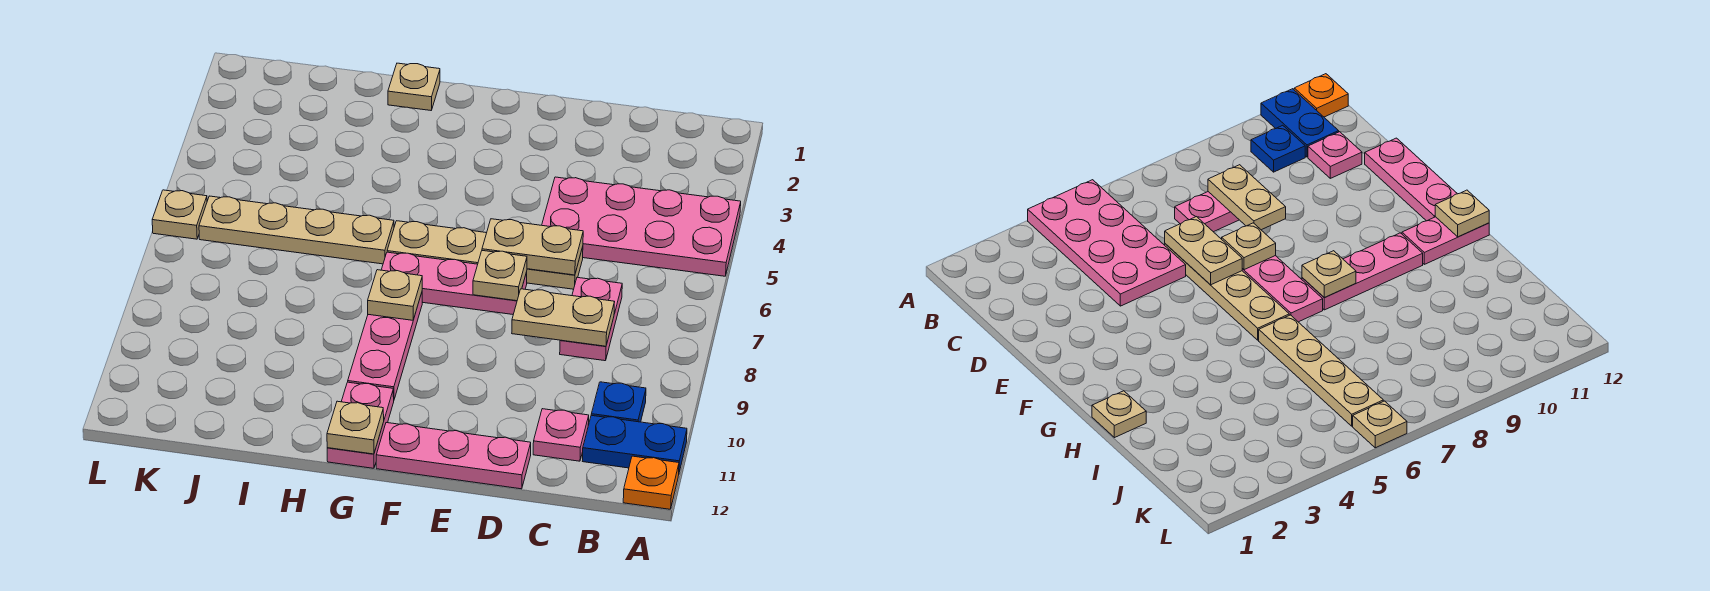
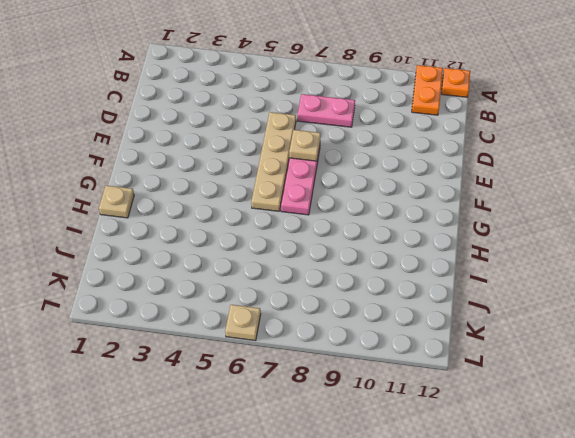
orange plate A11:B11 level 1 -> blue plate A11:B11 level 1
none -> pink plate A4:D5 level 1
none -> blue plate B10 level 1
none -> pink plate C11 level 1

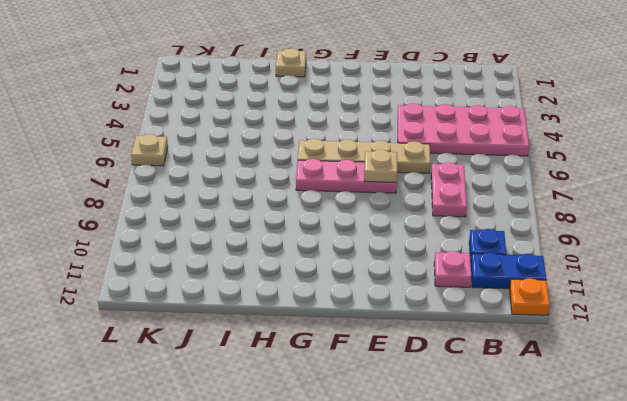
none -> pink plate D12:F12 level 1
none -> pink plate G8:G10 level 1
none -> pink plate G11:G12 level 1

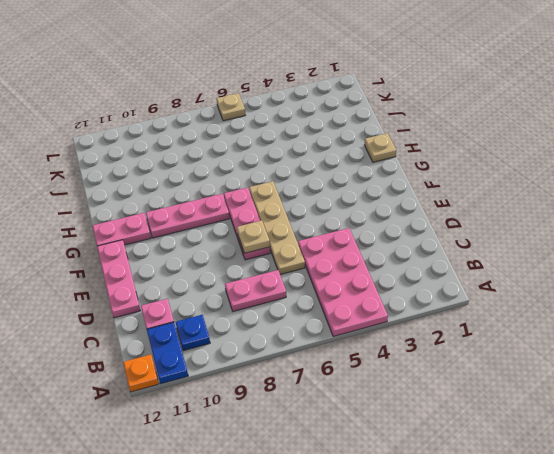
none -> tan plate H6:K6 level 1
none -> tan plate C8:D8 level 2
none -> tan plate D6:E6 level 2

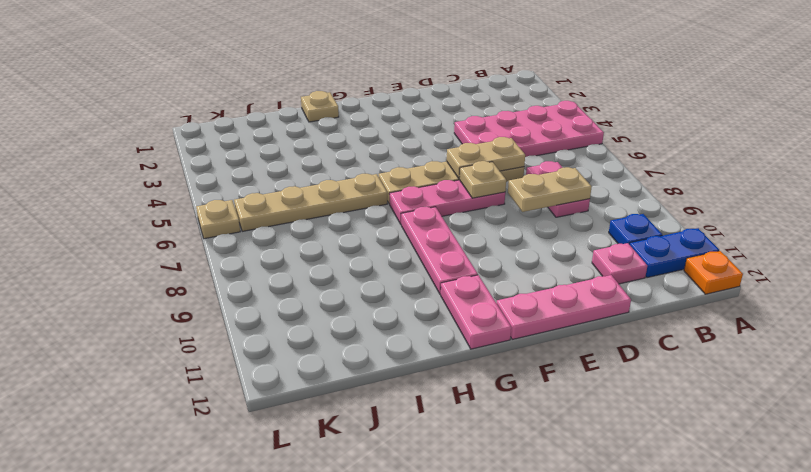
none -> tan plate G8 level 2
none -> tan plate G12 level 2

